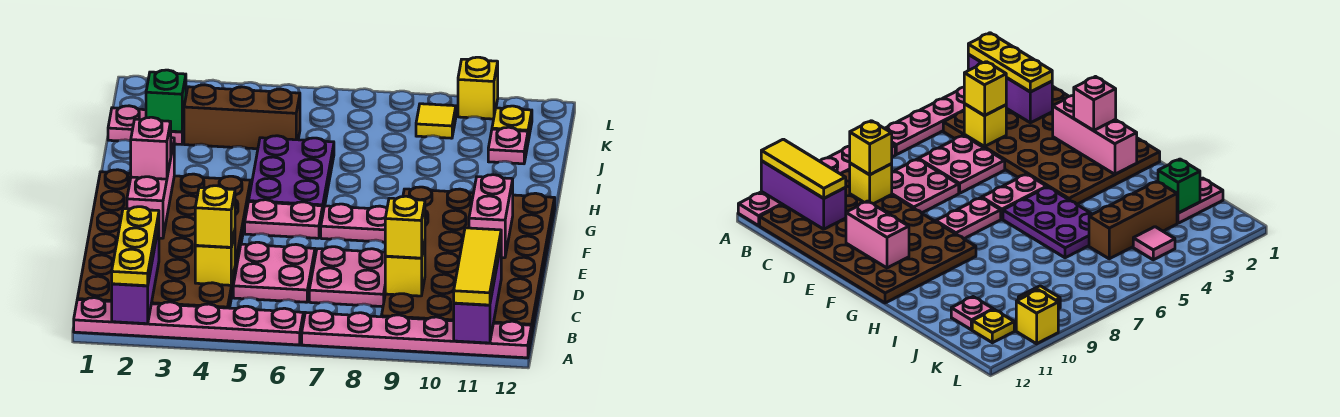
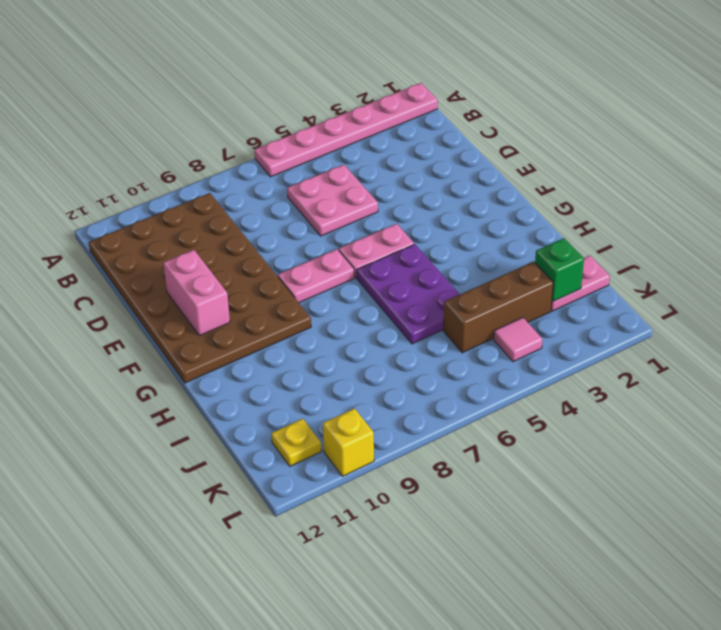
none -> pink plate A7:A12 level 1
none -> brown plate B1:G4 level 1
none -> pink plate C7:D8 level 1

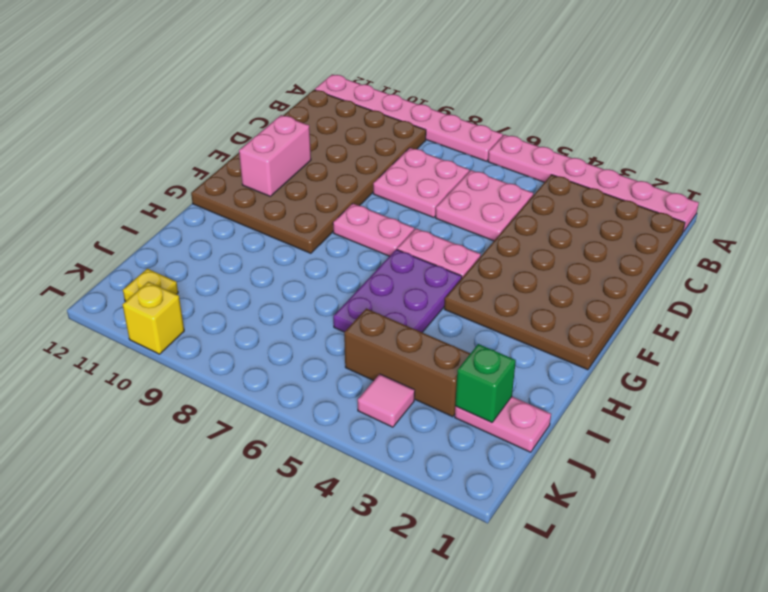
none -> pink plate J11 level 1
none -> yellow tile K9 level 1
none -> purple brick A2:C2 level 2

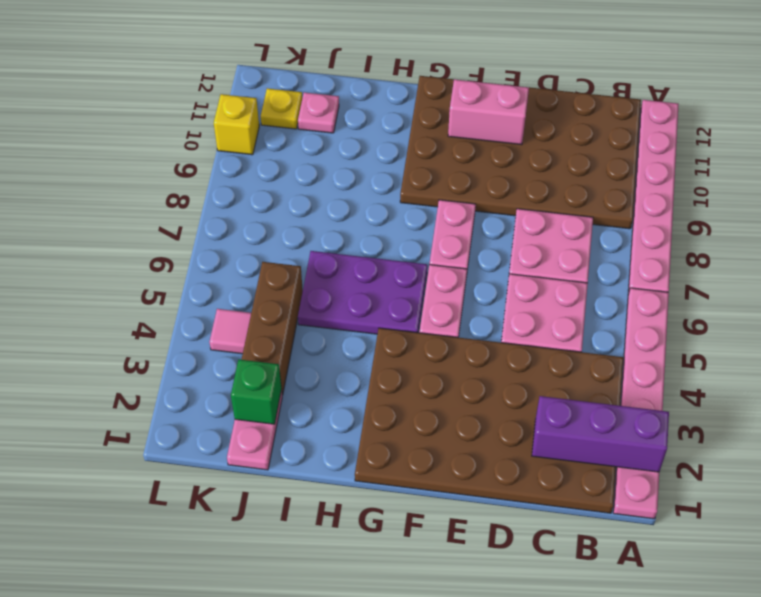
none -> yellow tile K9 level 1
none -> purple brick A11:C11 level 2
none -> yellow brick C4 level 2

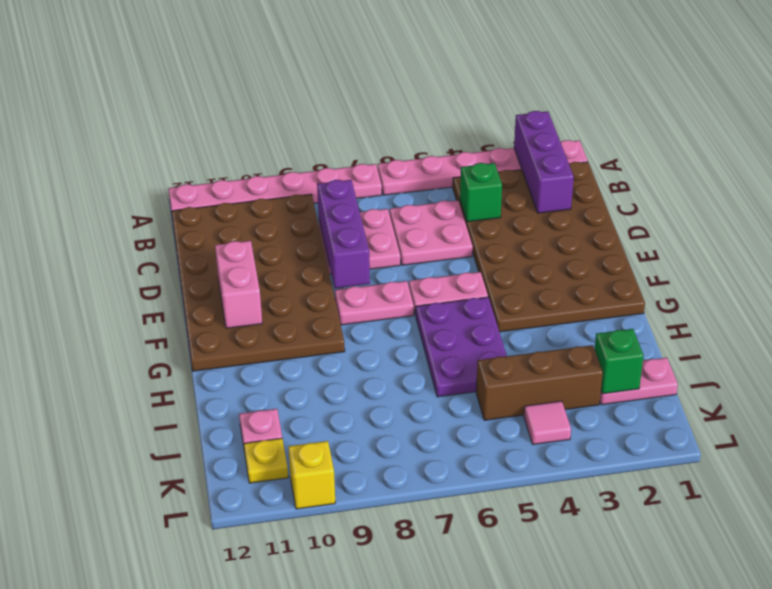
green brick C4 level 2 -> yellow brick C4 level 2
purple brick C8:E8 level 2 -> purple brick A11:C11 level 2
none -> yellow tile K9 level 1
none -> yellow brick C9 level 2
none -> pink brick E2:G2 level 2

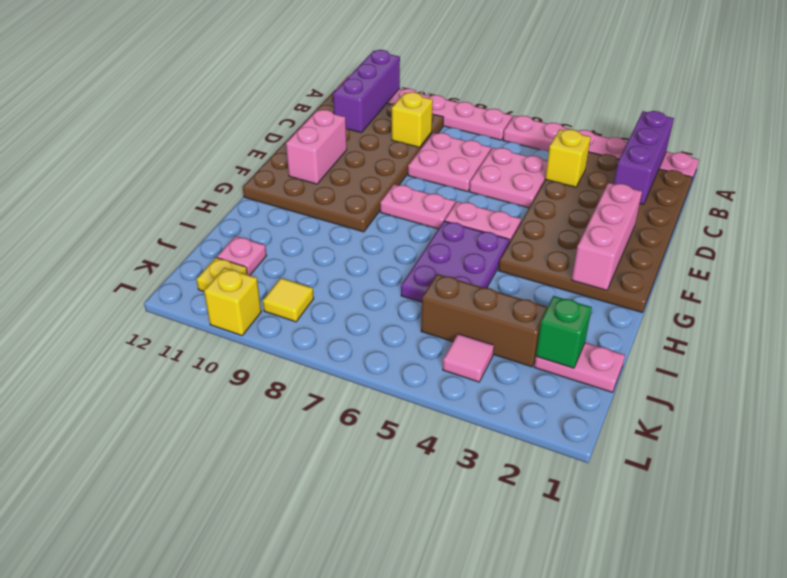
none -> yellow plate A2:C2 level 3
none -> yellow tile A11:C11 level 3
none -> yellow brick C4 level 3

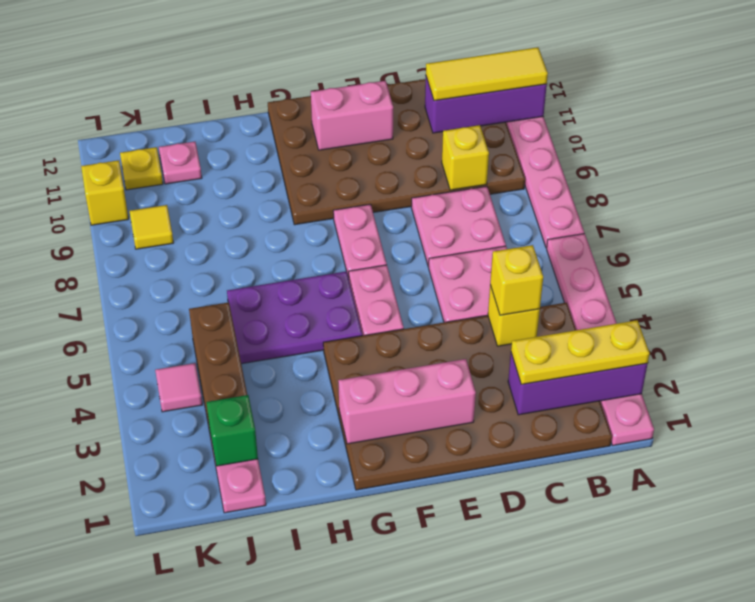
none -> yellow brick C9 level 3
none -> pink brick F2 level 3

